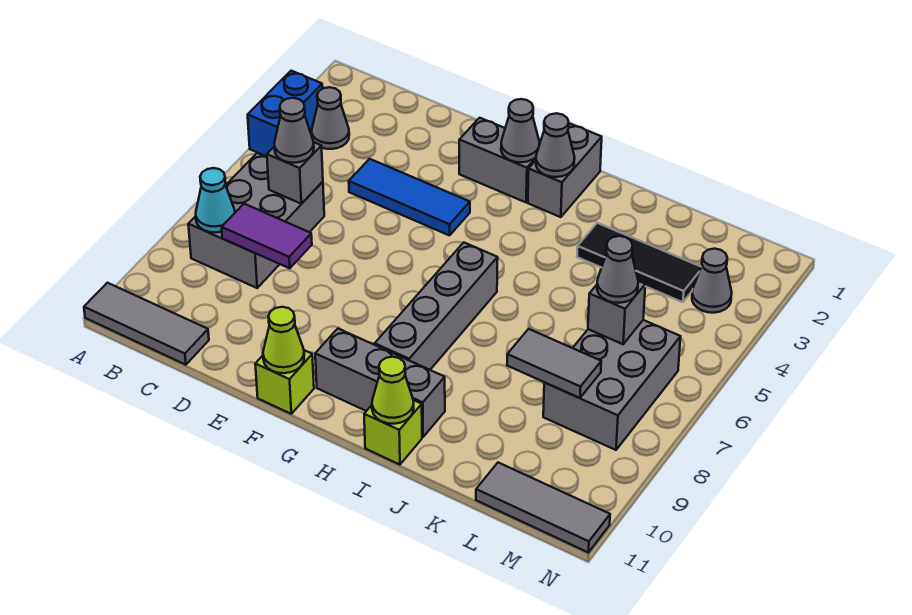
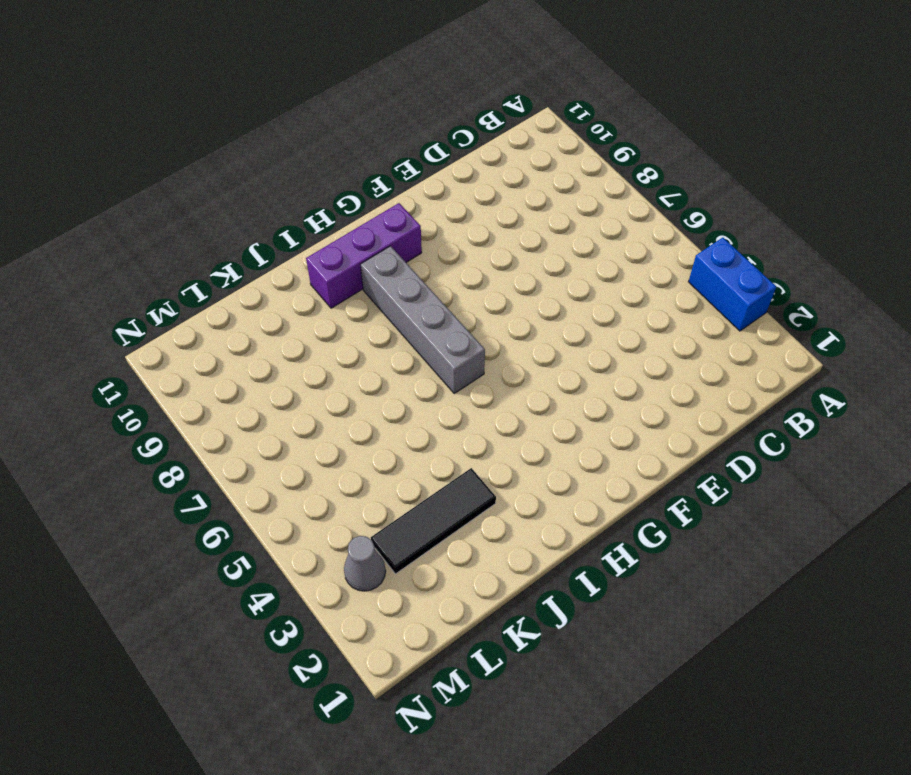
purple brick G10:I10 level 1 -> grey brick G10:I10 level 1
none -> grey tile A11:C11 level 1
none -> grey cone B3 level 1
none -> grey brick B6:C8 level 1

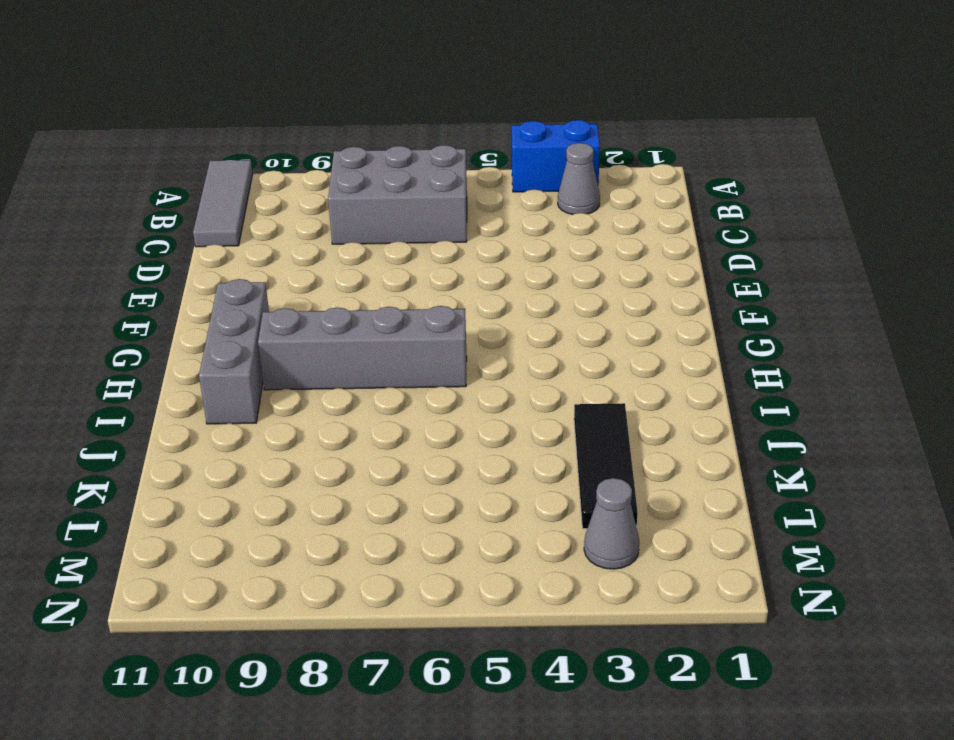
none -> blue tile D4:F4 level 1
none -> grey brick F2:G2 level 1
none -> lime brick F11 level 1

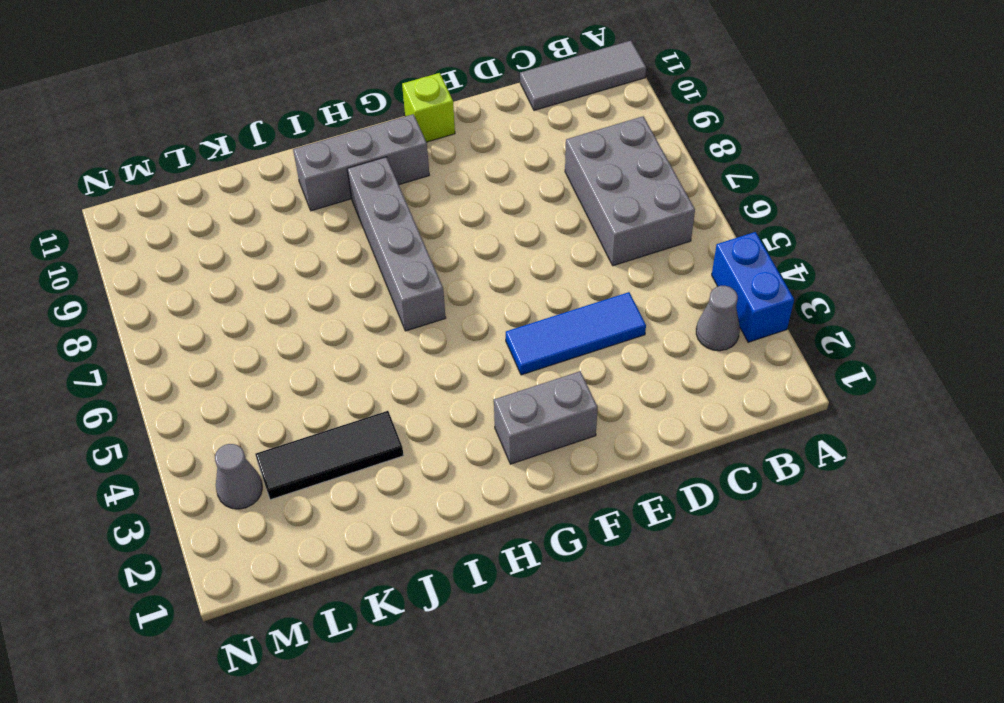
none -> grey brick H1:H2 level 1
none -> lime brick I11 level 1
none -> grey brick L6:M8 level 1

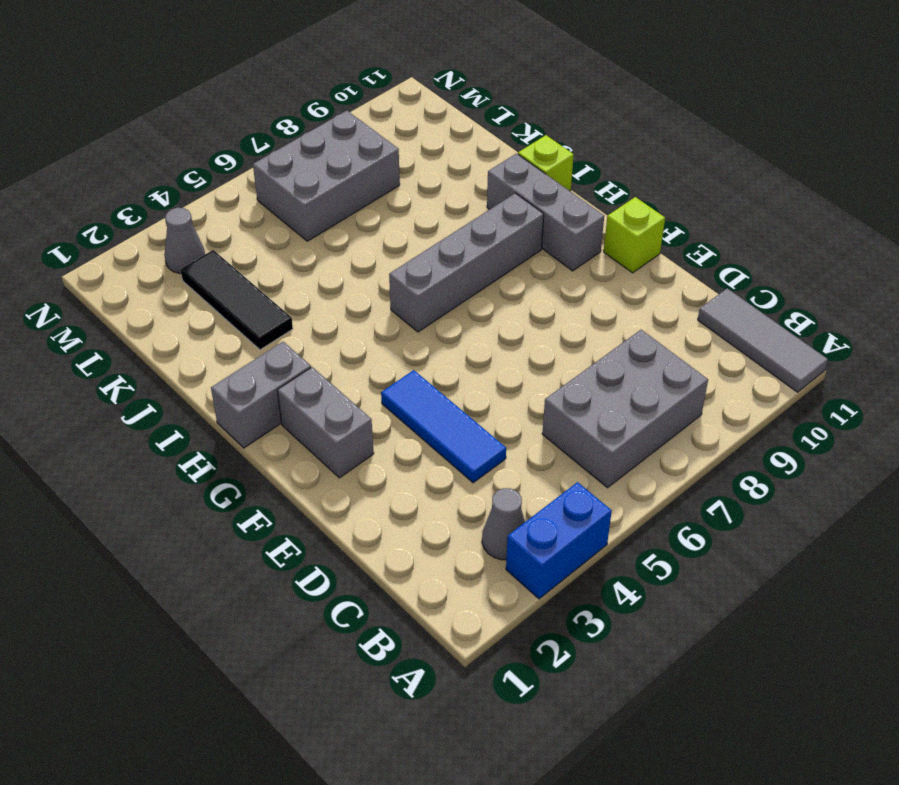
none -> grey tile L11:N11 level 1
none -> cyan cone B8 level 2
none -> grey brick C6 level 2

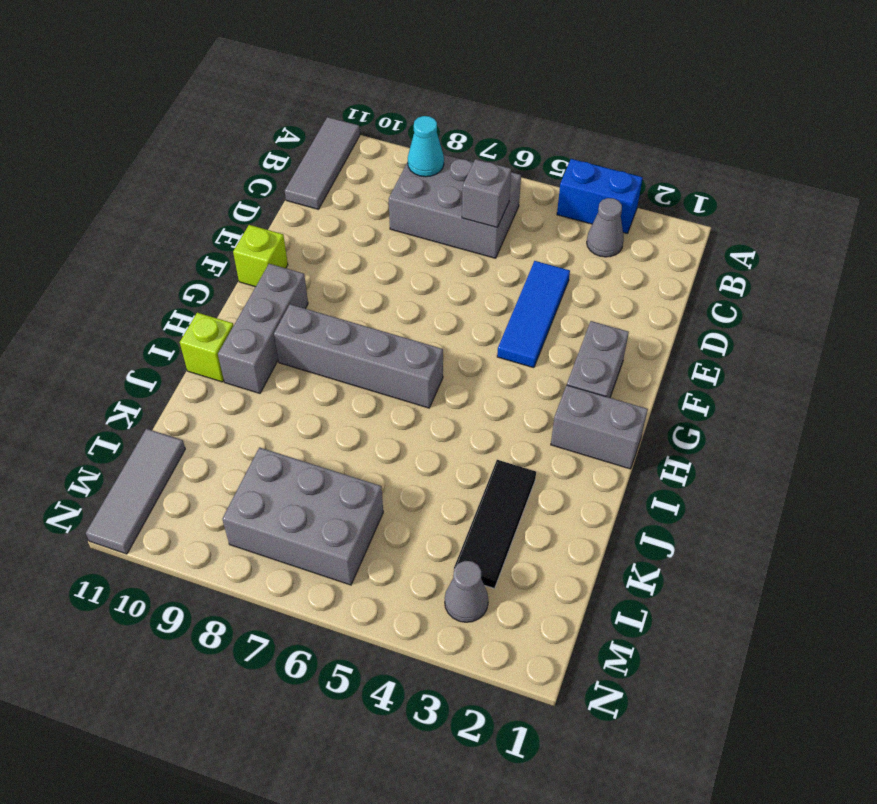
none -> purple tile C8:D8 level 2
none -> lime cone F11 level 2
none -> grey cone G2 level 2

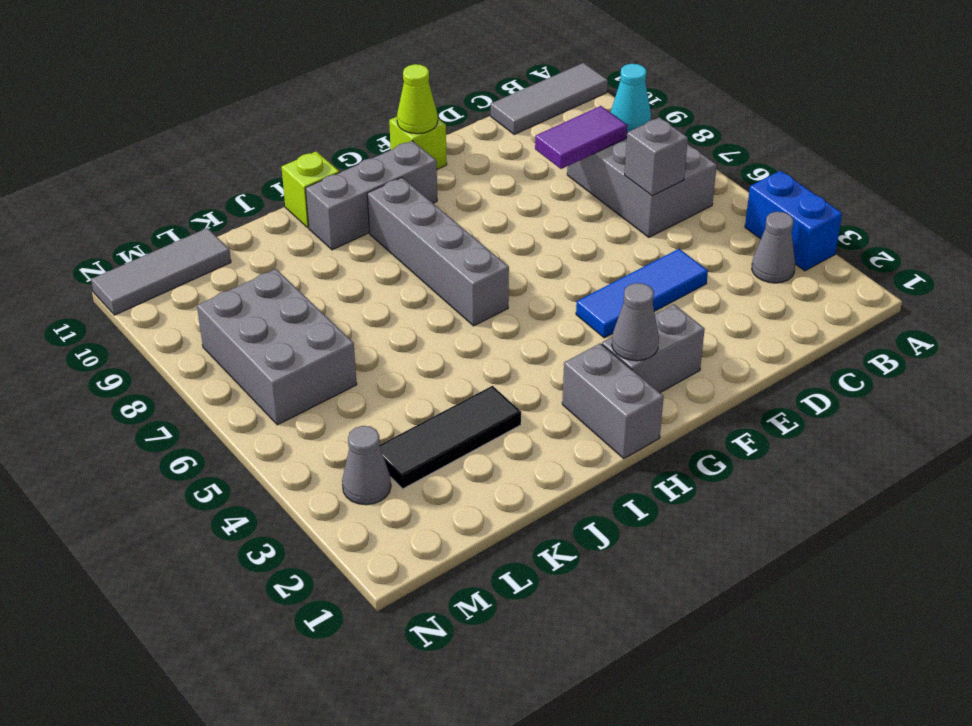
none -> grey cone H2 level 2
none -> lime cone I11 level 2
none -> grey tile K8:L8 level 2

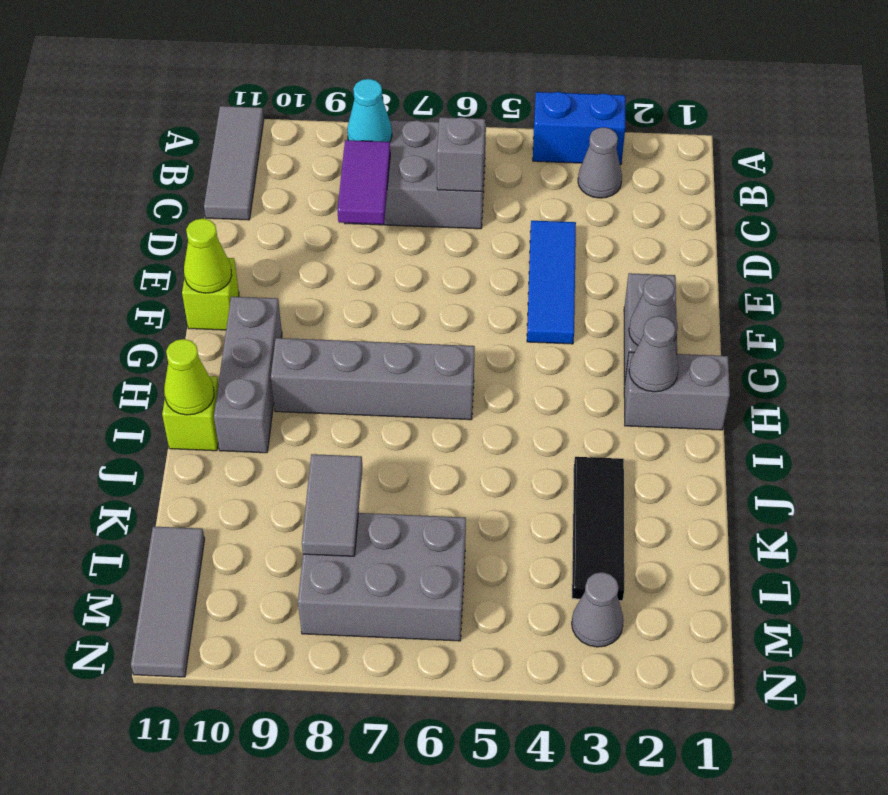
none -> grey brick L6 level 2
none -> grey cone C6 level 3
none -> grey cone L6 level 3

